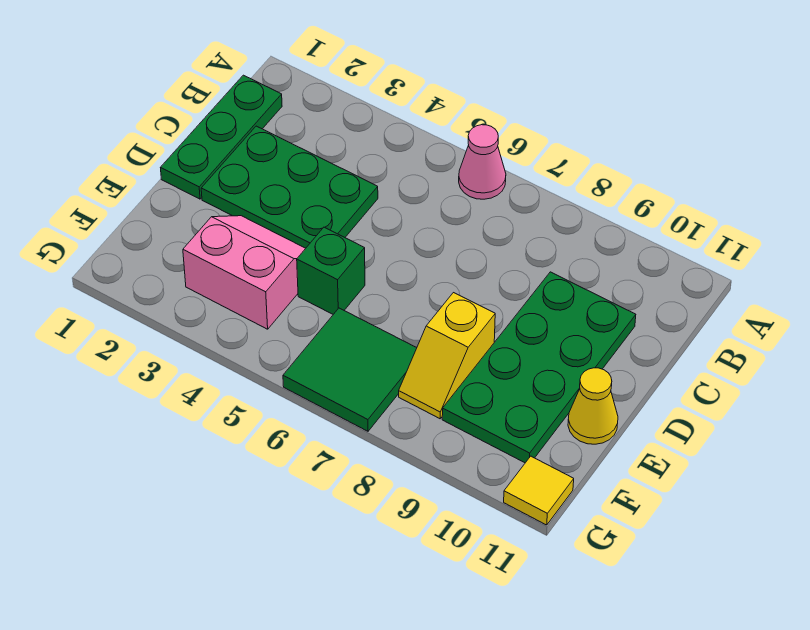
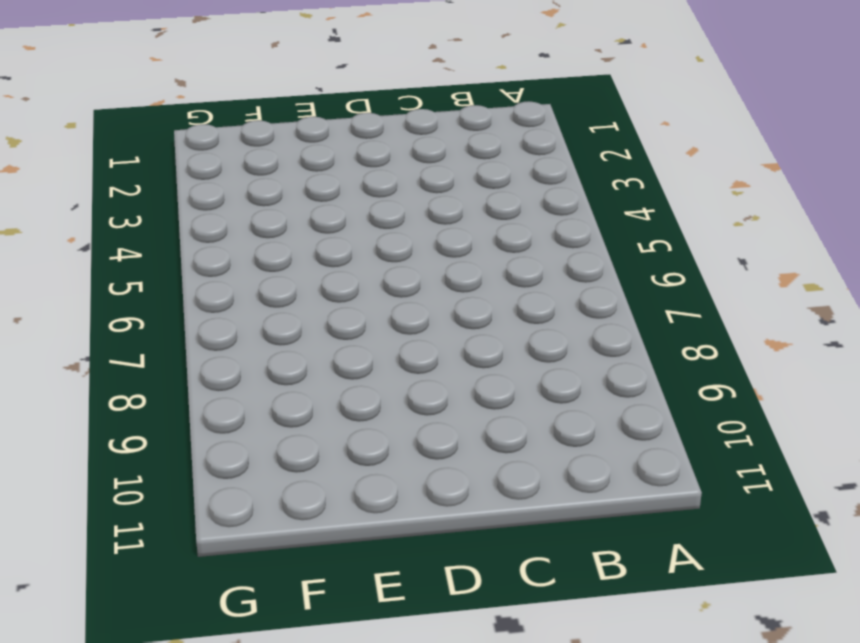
none -> pink cone A6 level 1
none -> green plate B1:D1 level 1

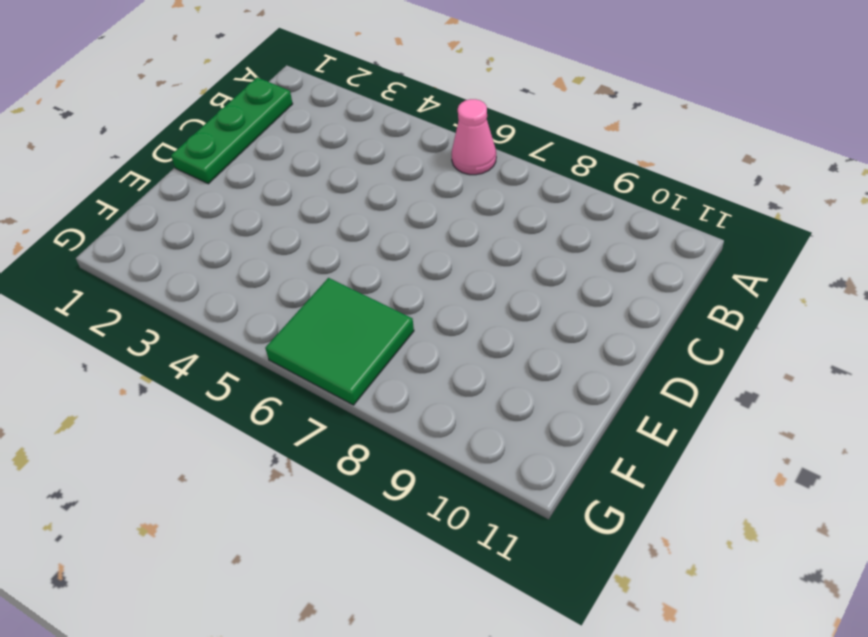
none -> green plate C2:D4 level 1
none -> green plate C9:F10 level 1

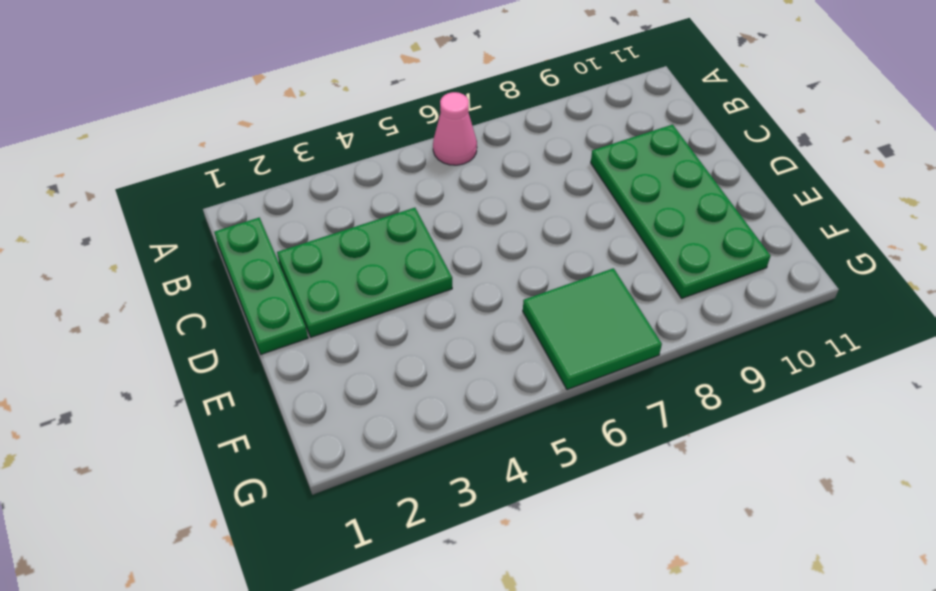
none -> pink slope E3:F4 level 1 top F
none -> green brick E5 level 1

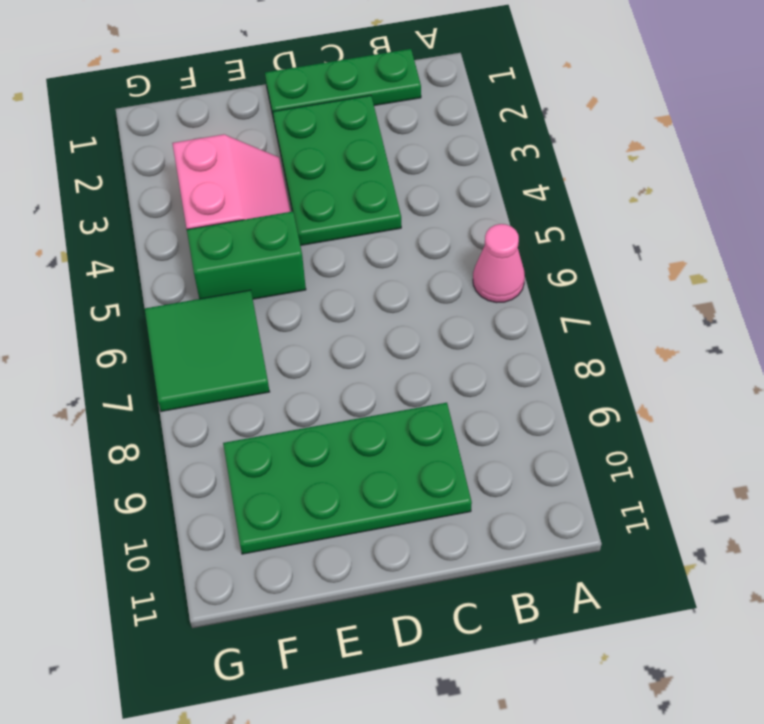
green brick E5:F5 level 1 -> green brick E5 level 1
none -> yellow slope E8:F8 level 1 top E
none -> yellow cone E11 level 1

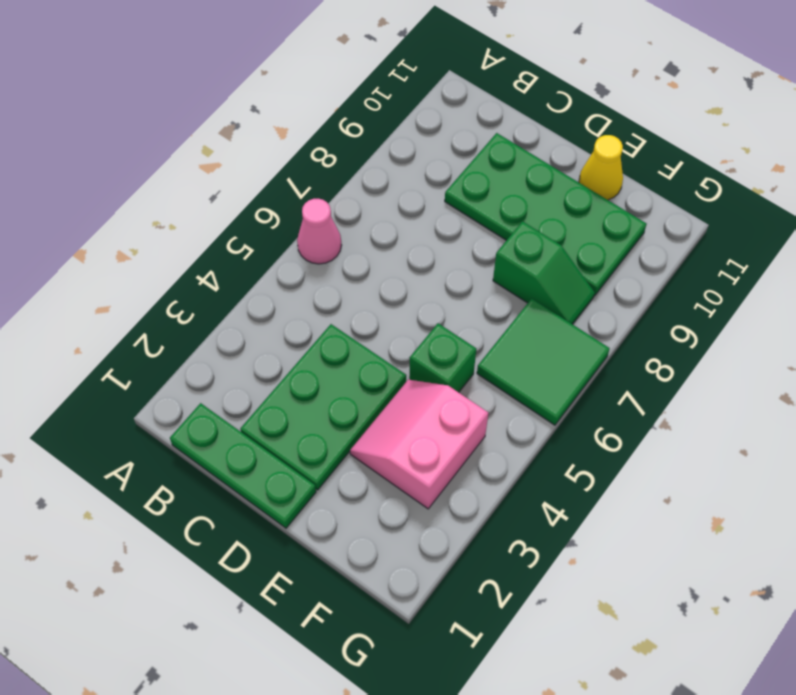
green slope E8:F8 level 1 top E -> yellow slope E8:F8 level 1 top E
none -> yellow tile G11 level 1

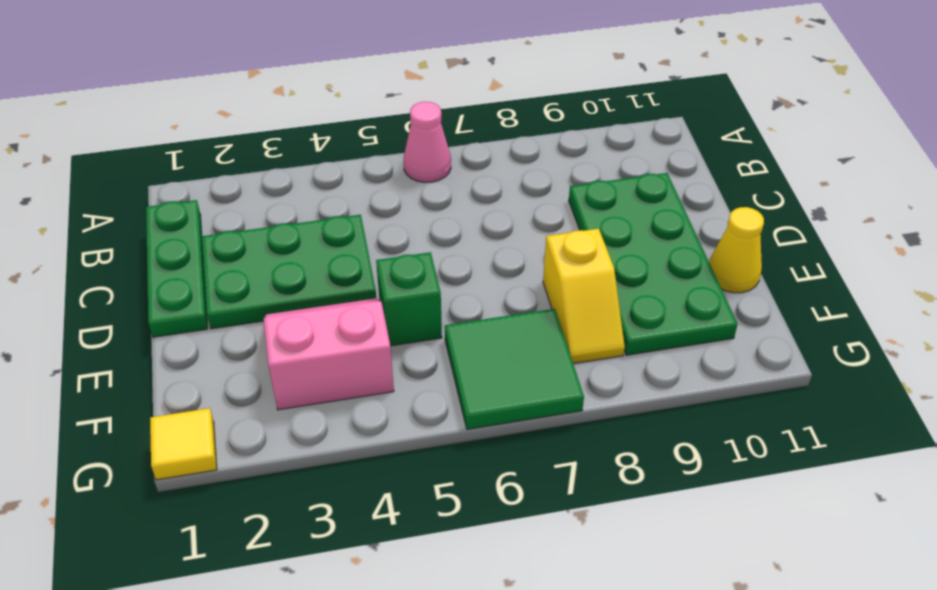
yellow tile G1 level 1 -> yellow tile G11 level 1

